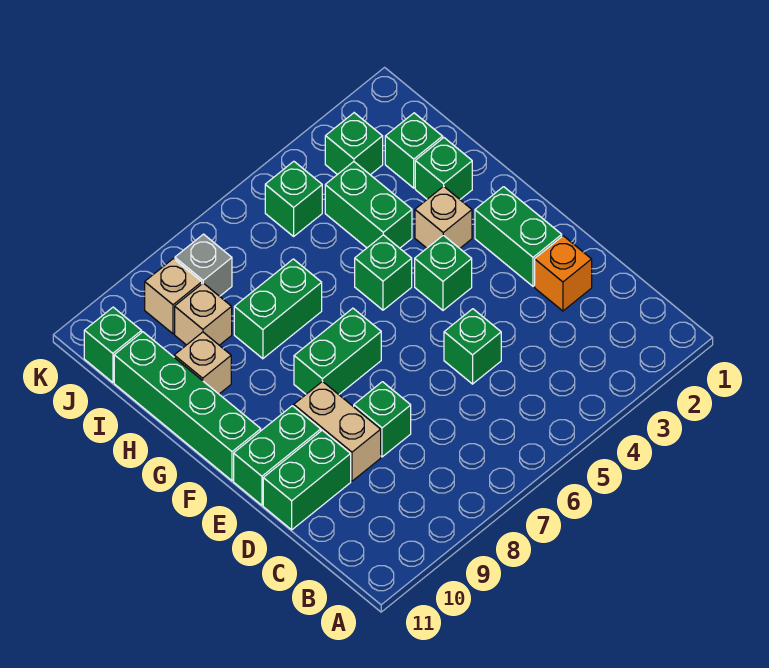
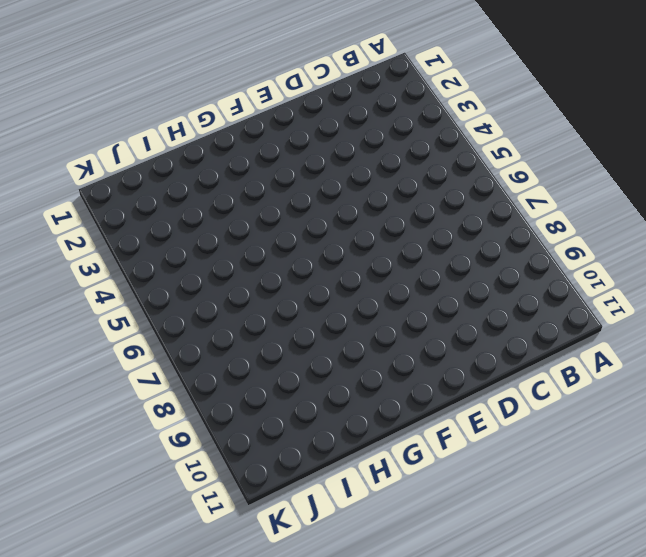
none -> orange brick D2 level 1
none -> green brick D5 level 1
none -> green brick D8 level 1

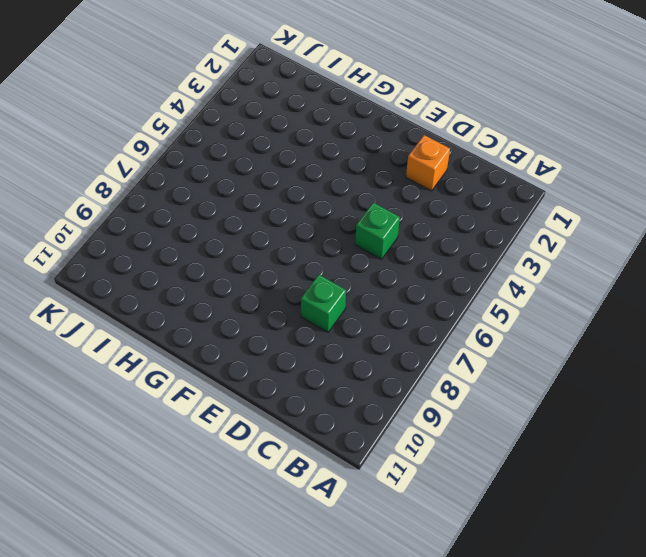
none -> tan brick D9:E9 level 1
none -> green brick D10:D11 level 1
none -> green brick E2:F2 level 1

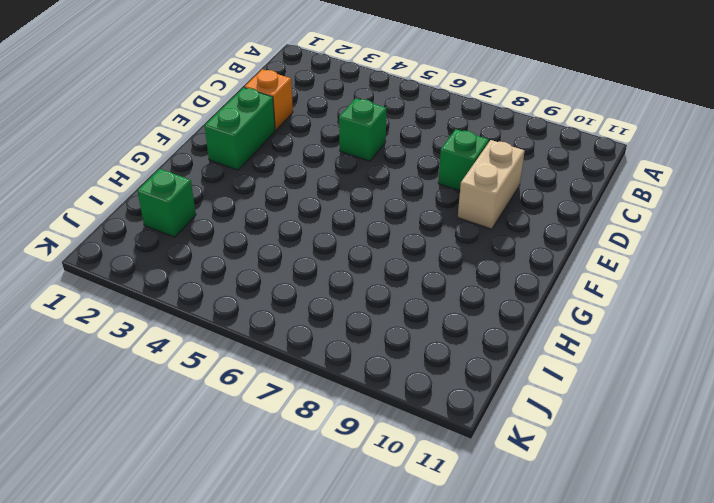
none -> green brick D10:D11 level 1
none -> green brick E10:E11 level 1
none -> green brick F4 level 1

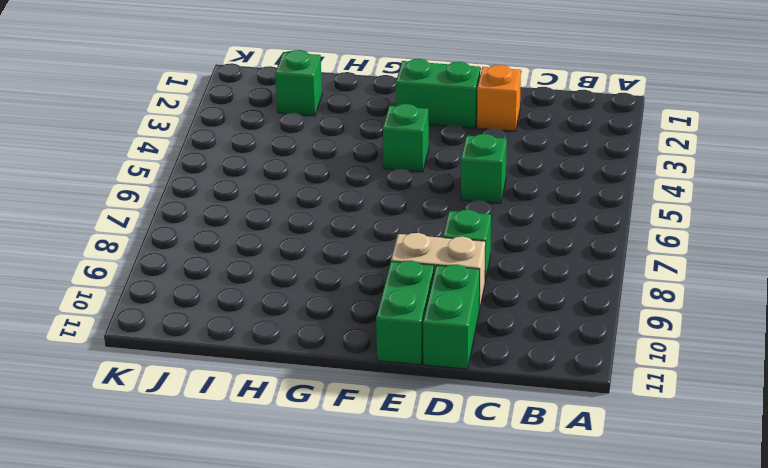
none -> green brick F7:F8 level 1
none -> green brick F11:I11 level 1
none -> tan brick G3 level 1

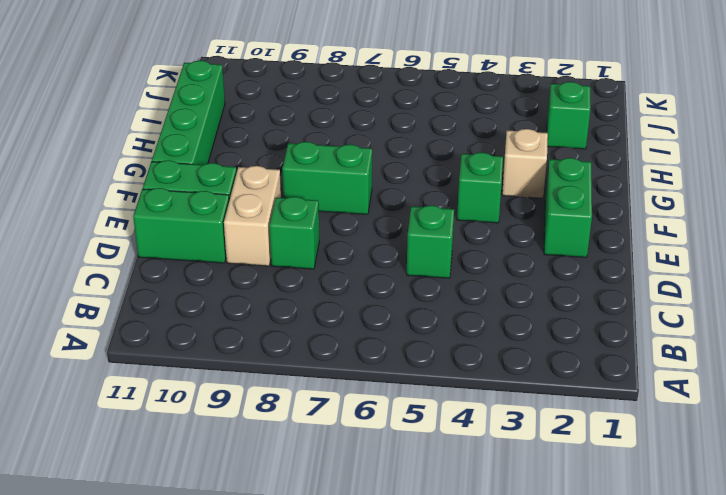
none -> orange brick D2 level 1
none -> green brick G5 level 1
none -> green brick H2 level 1

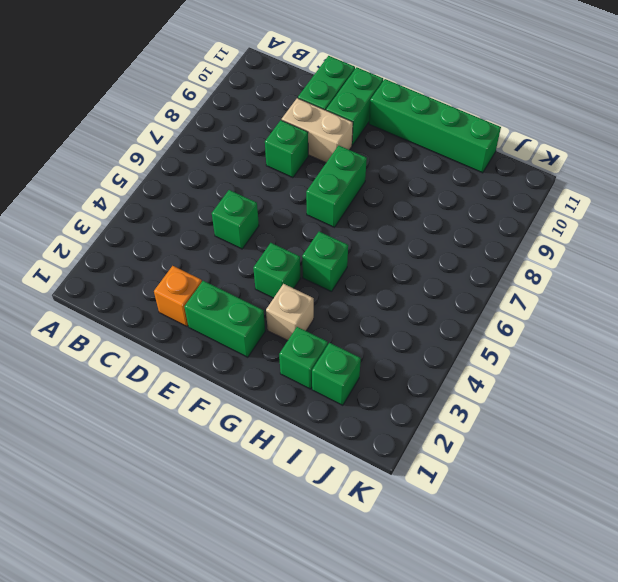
none -> green brick H4:I4 level 1
none -> green brick H7:H8 level 1
none -> tan brick H10 level 1

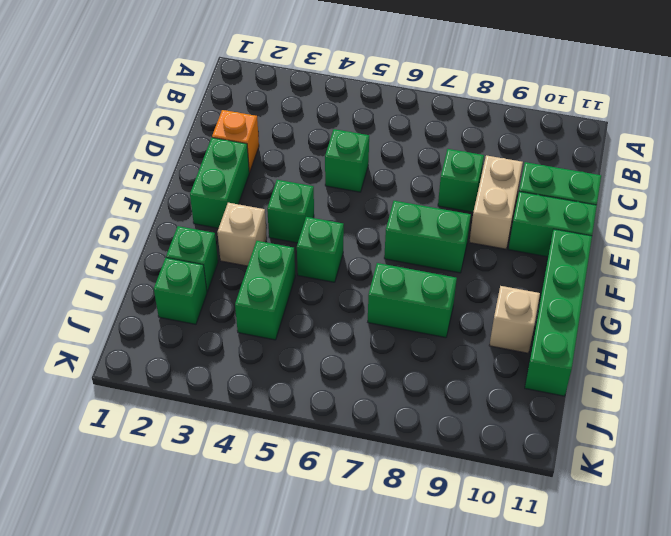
none -> tan brick I9 level 1
none -> green brick J3 level 1
none -> green brick J5 level 1

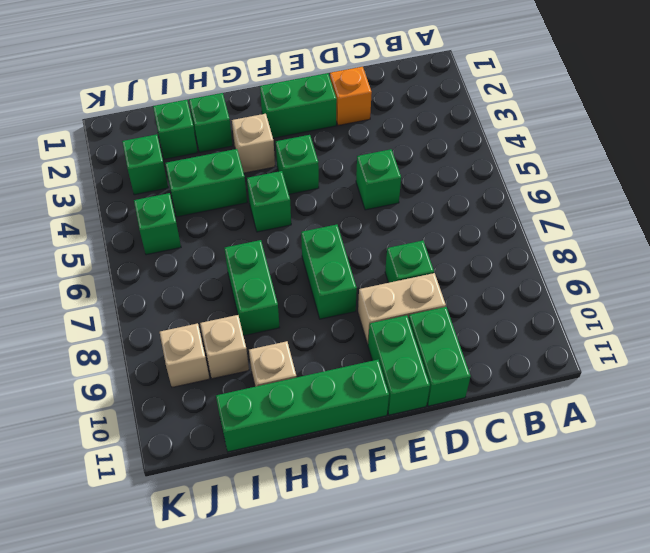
none -> grey brick J8 level 1
none -> green brick J11 level 1

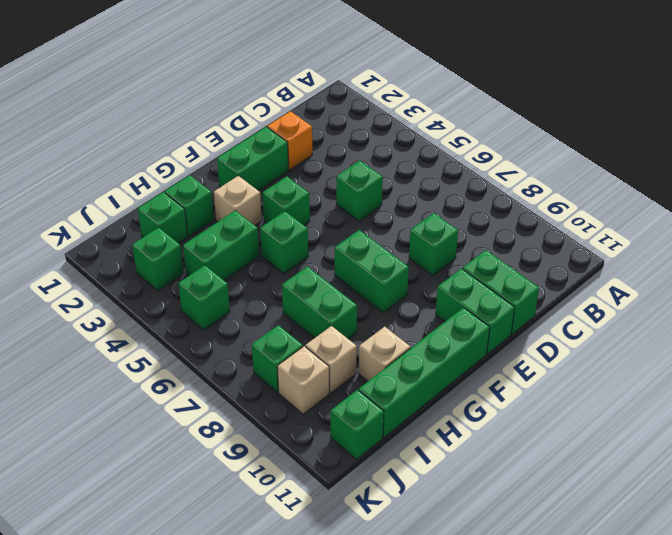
green brick J8 level 1 -> grey brick J8 level 1
none -> tan brick D9:E9 level 1

